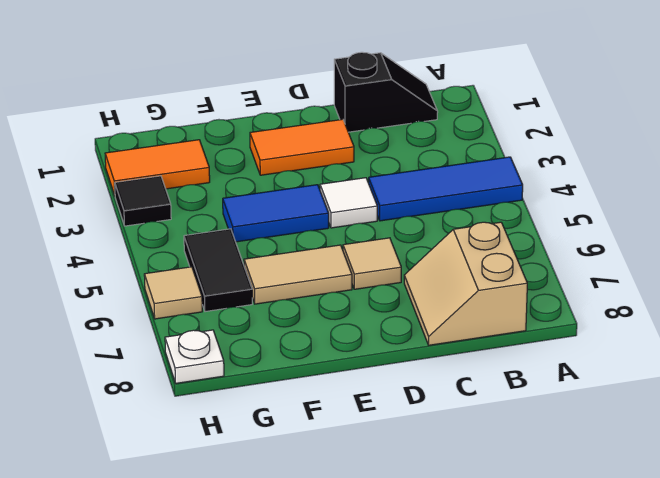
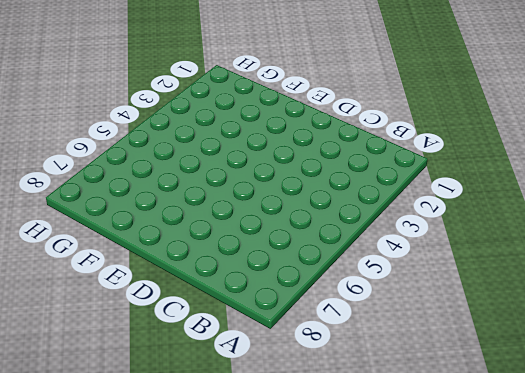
none -> blue tile A4:C4 level 1
none -> black slope B1:C1 level 1 top C
none -> tan slope B7:C8 level 1 top B

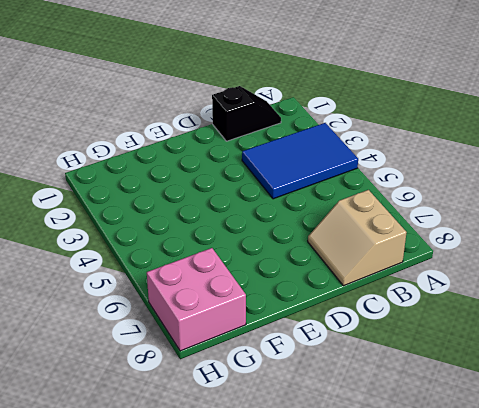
blue tile A3:C4 level 1 -> blue tile A4:C4 level 1
pink brick G7:H8 level 1 -> white plate H8 level 1
none -> orange tile D2:E2 level 1
none -> white tile D4 level 1
none -> tan tile D6 level 1

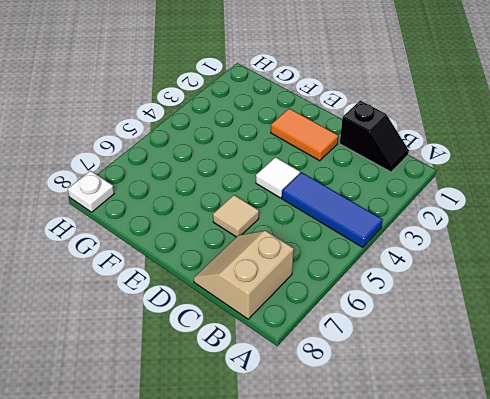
none -> blue tile E4:F4 level 1
none -> tan tile E6:F6 level 1
none -> orange tile G2:H2 level 1

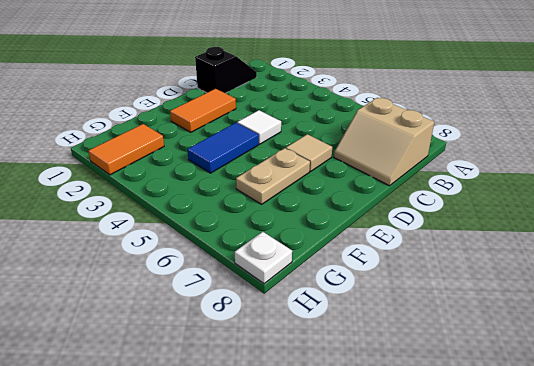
tan plate E6:F6 level 1 -> tan tile E6:F6 level 1
none -> blue tile A4:C4 level 1
none -> black tile G5:G6 level 1
none -> black tile H3 level 1

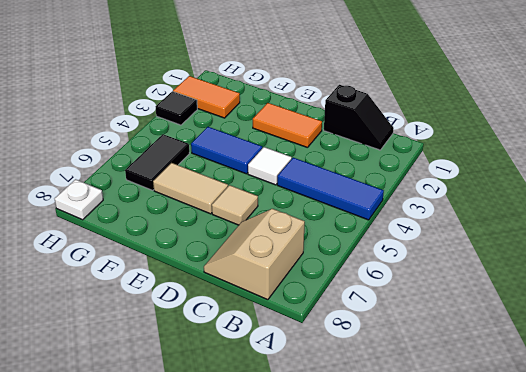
none -> tan tile H6 level 1

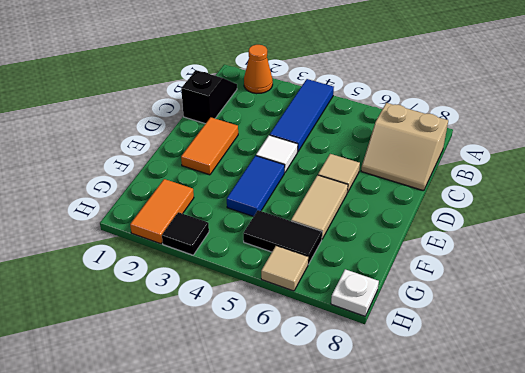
orange cone A2 level 1 -> none

